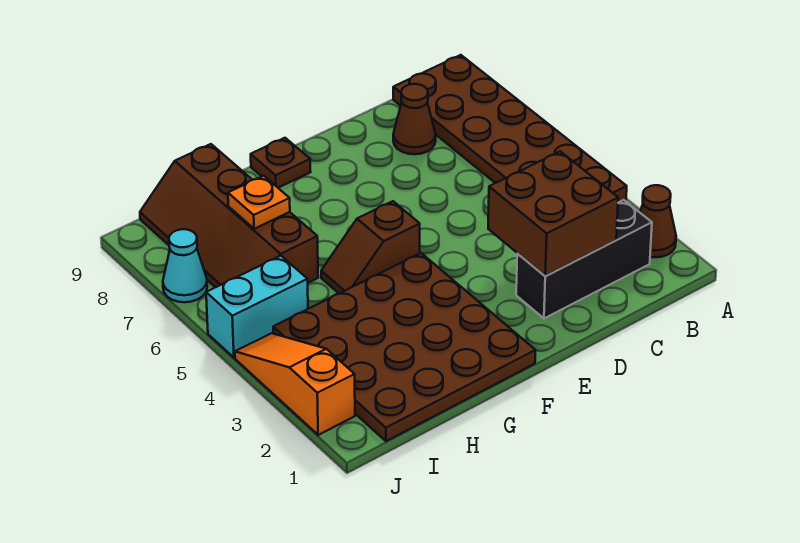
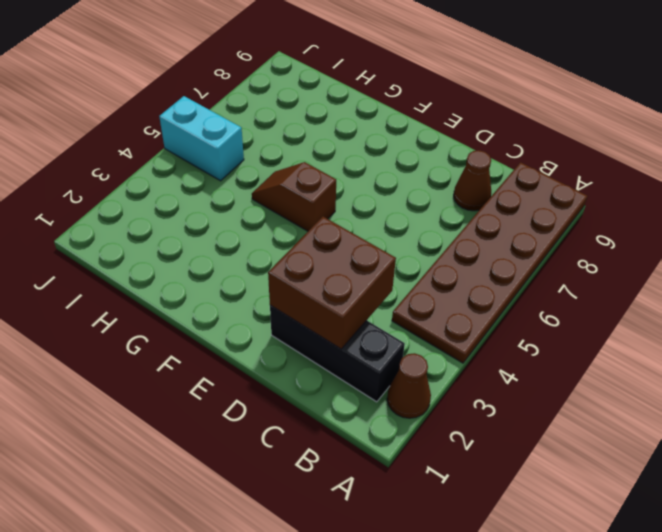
none -> brown plate F1:I4 level 1
none -> brown plate F9 level 1
none -> brown slope H6:I9 level 1 top H

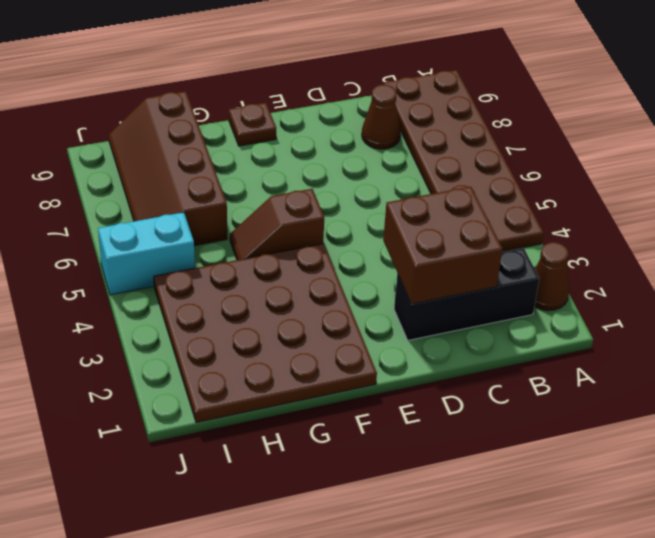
none -> orange slope J2:J4 level 1 top 2
none -> cyan cone J7 level 1
none -> orange plate H7 level 2

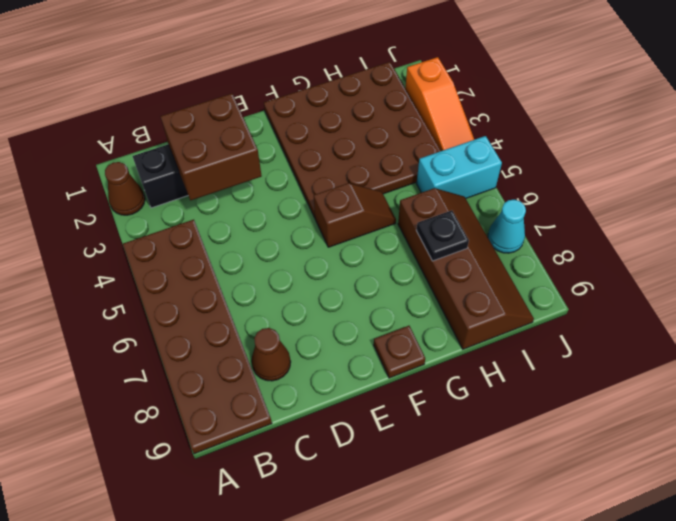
black plate H7 level 2 -> orange plate H7 level 2

